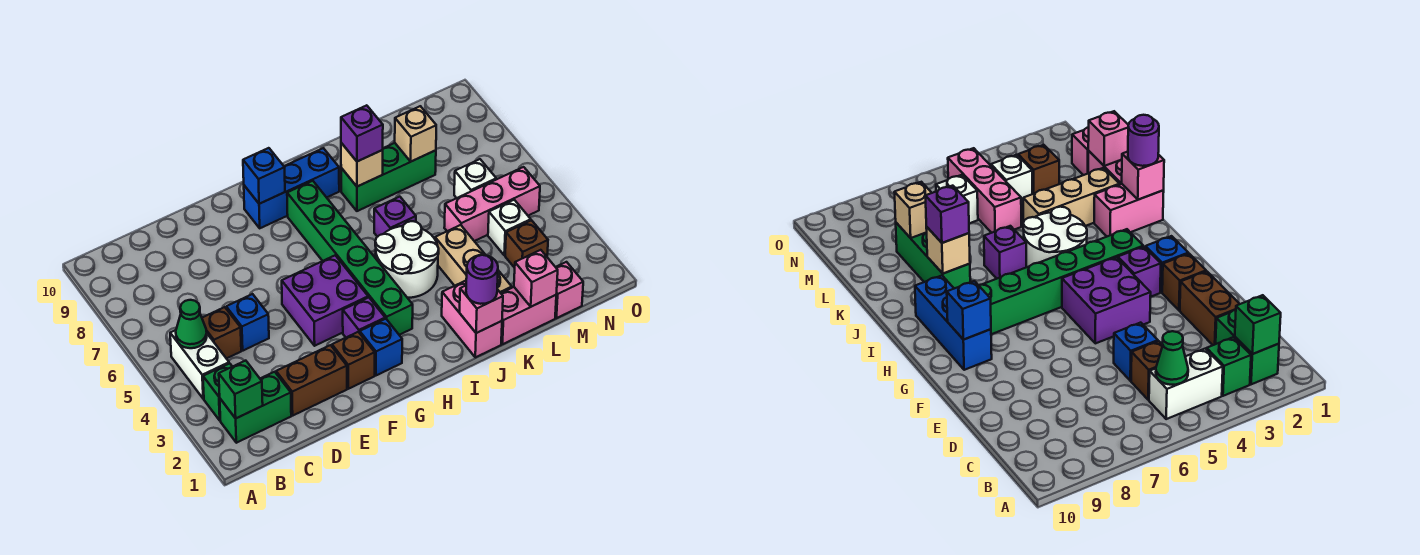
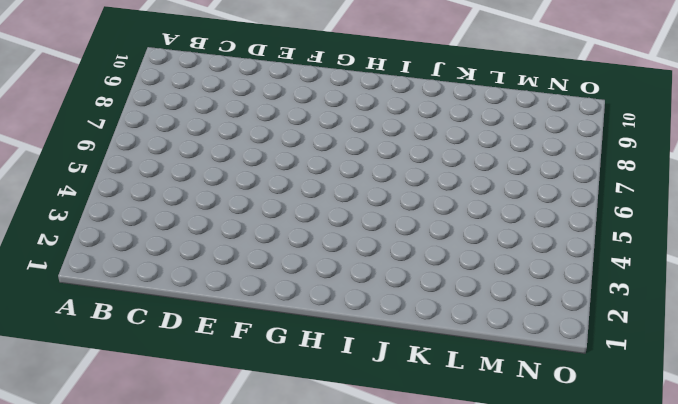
none -> green brick B2:C2 level 1
none -> green brick B3 level 1
none -> white brick B4:B5 level 1
none -> brown brick C5 level 1

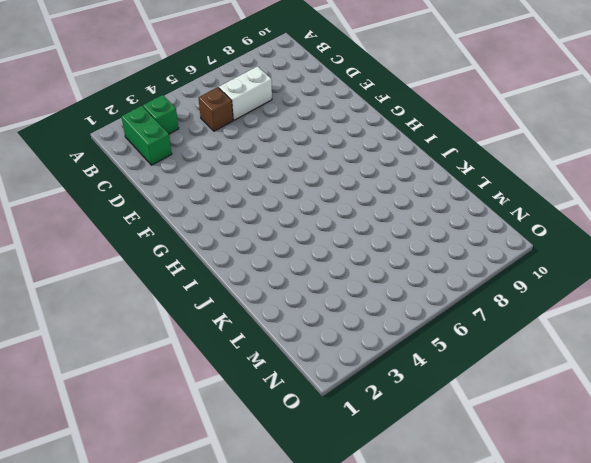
white brick C6:C7 level 1 -> white brick B4:B5 level 1
none -> brown brick D2:E2 level 1
none -> blue brick D5 level 1
none -> brown brick F2 level 1
none -> purple brick F4:G5 level 1

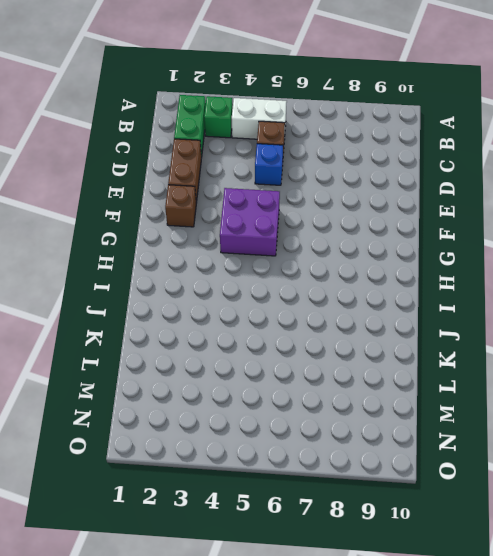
none -> blue brick G2 level 1
none -> purple brick G3 level 1
none -> blue brick G9:I9 level 1
none -> green brick H3:H8 level 1

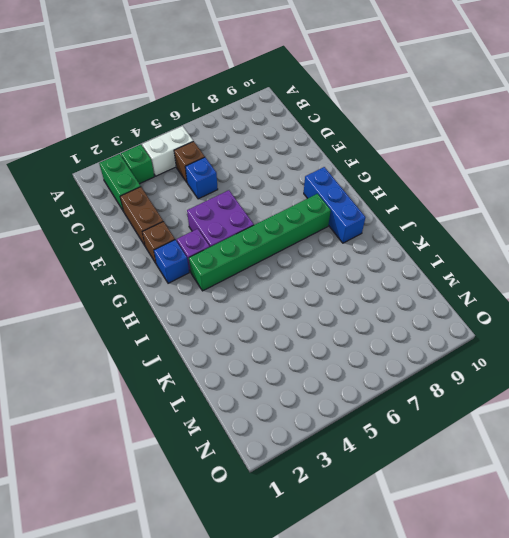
none -> white round brick I4:J5 level 1
none -> pink brick J1:J2 level 1
none -> purple brick J6 level 1
none -> green brick J8:L8 level 1

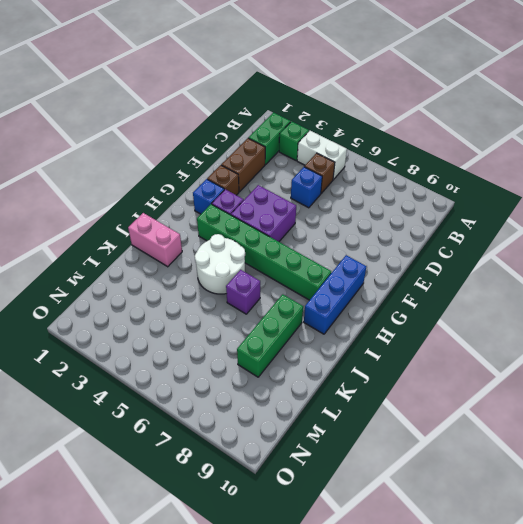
none -> pink brick K1:L1 level 1
none -> tan brick K2:K4 level 1
none -> pink brick L5:N5 level 1
none -> pink brick M1 level 1

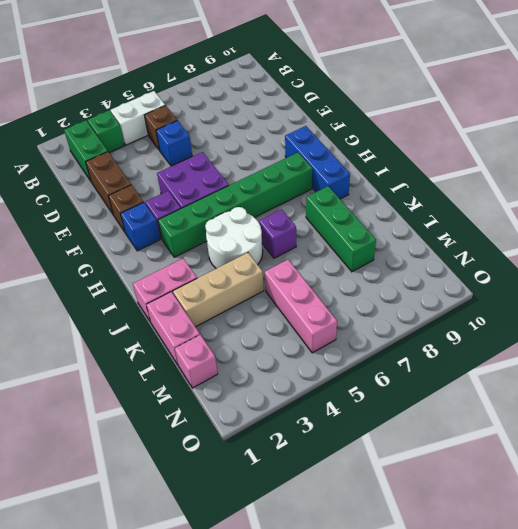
none -> brown brick M3 level 1
none -> white brick M4 level 1
none -> white brick M6 level 1
none -> green brick B2 level 2

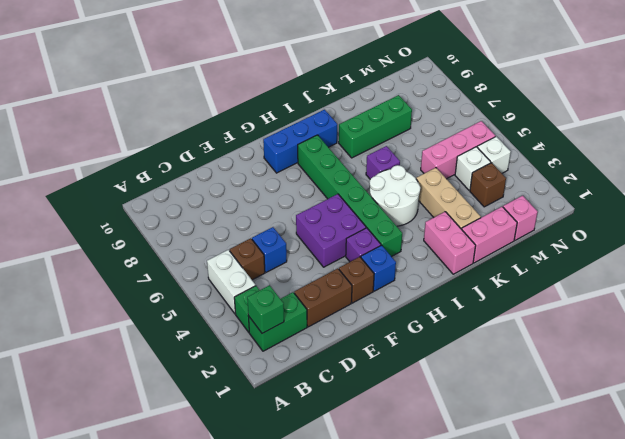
white brick N4 level 1 -> white brick M6 level 1
none -> green cone B5 level 2
none -> blue brick G9 level 2
none -> pink brick J1 level 2
none -> tan brick J8 level 2

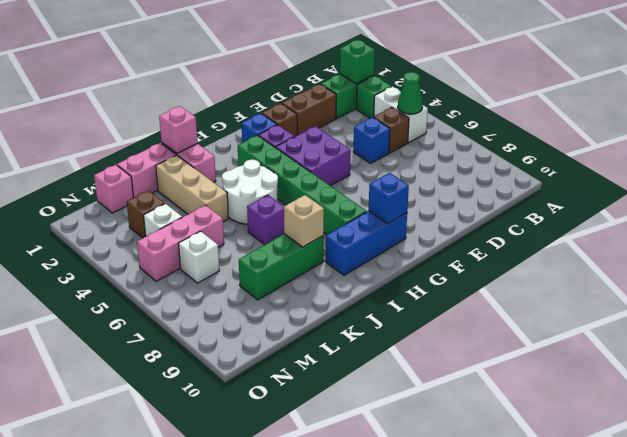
none -> pink brick L1 level 2
none -> tan brick L8 level 2
none -> purple round brick J1 level 3
none -> purple brick J8 level 3

